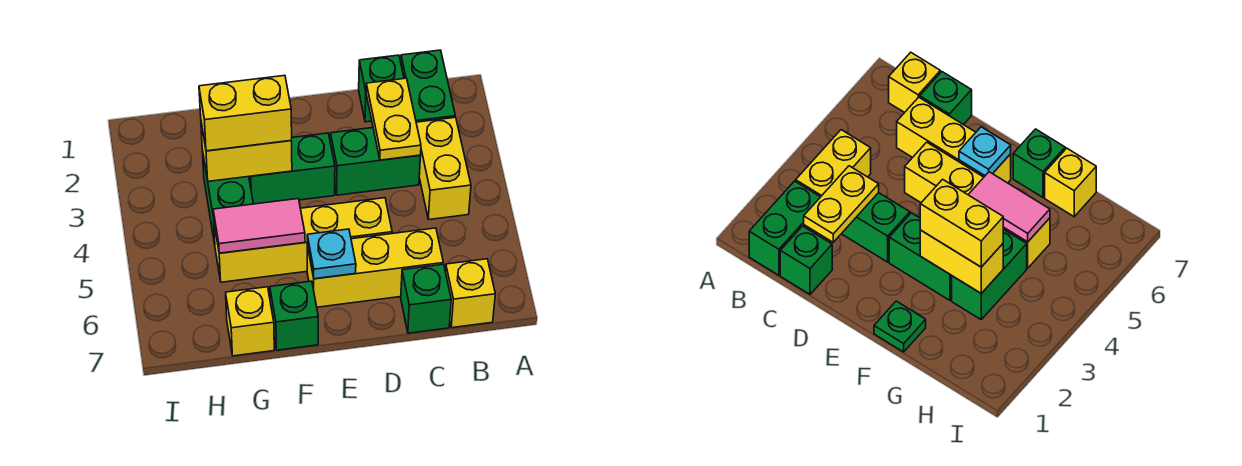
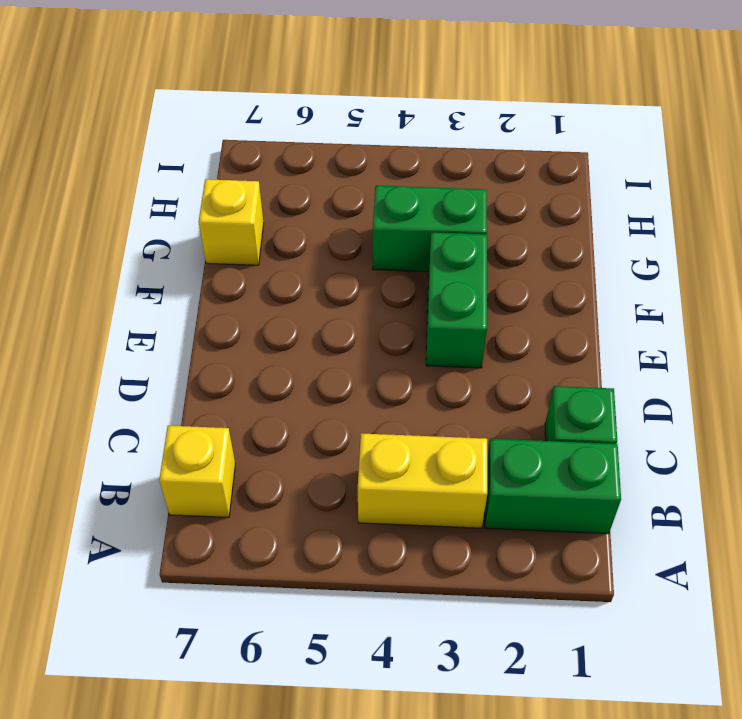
none -> green brick C3:D3 level 1
none -> yellow brick C6:E6 level 1
none -> green brick C7 level 1

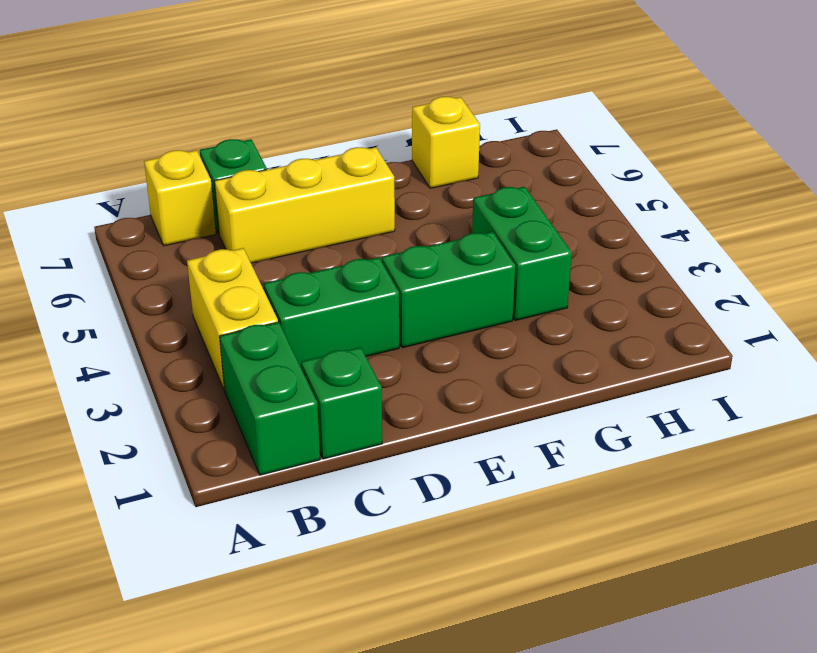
none -> yellow brick D5:G5 level 1
none -> green plate F1 level 1
none -> green brick F7 level 1

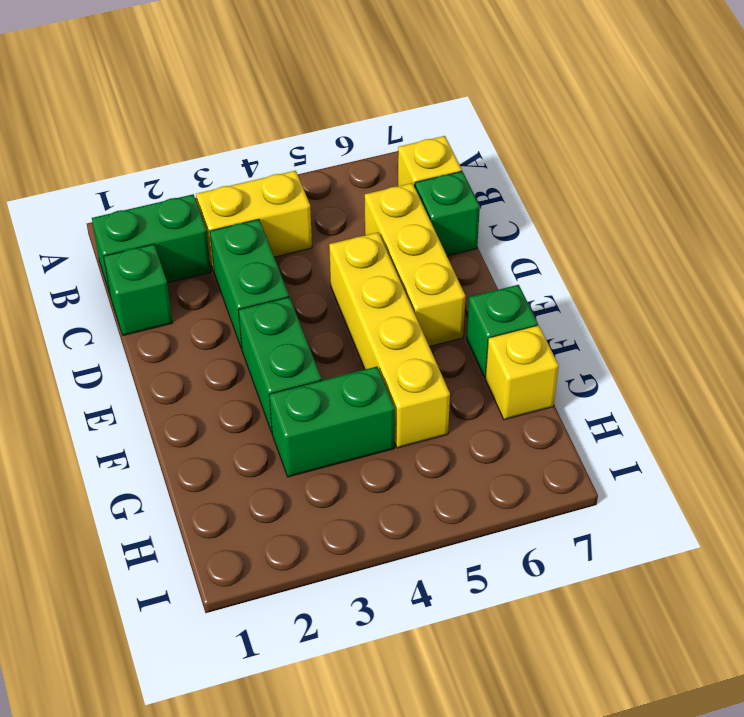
none -> green plate F1 level 1
none -> yellow plate C2:C3 level 2
none -> cyan plate E6 level 2

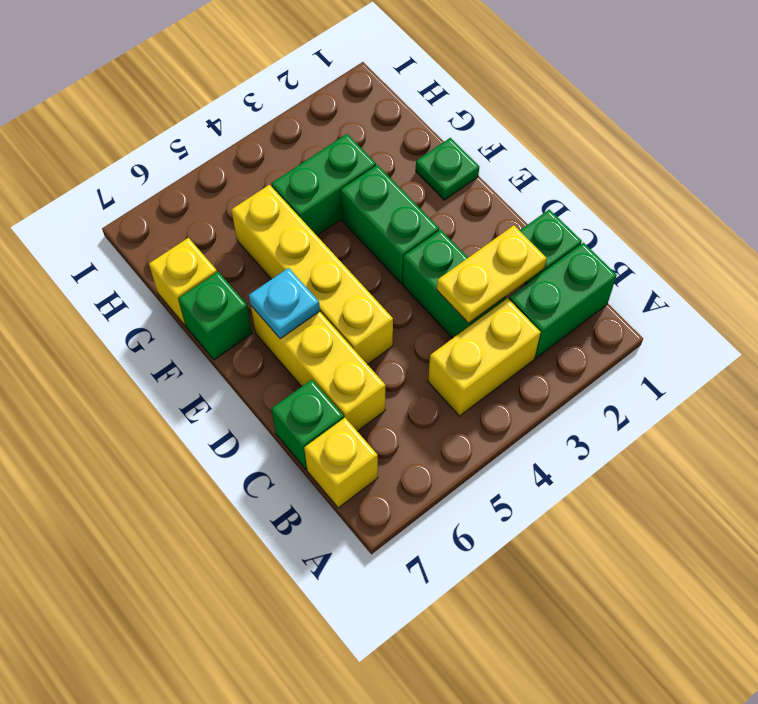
none -> yellow brick F3:G3 level 2
none -> pink tile F5:G5 level 2
none -> yellow brick F3:G3 level 3

